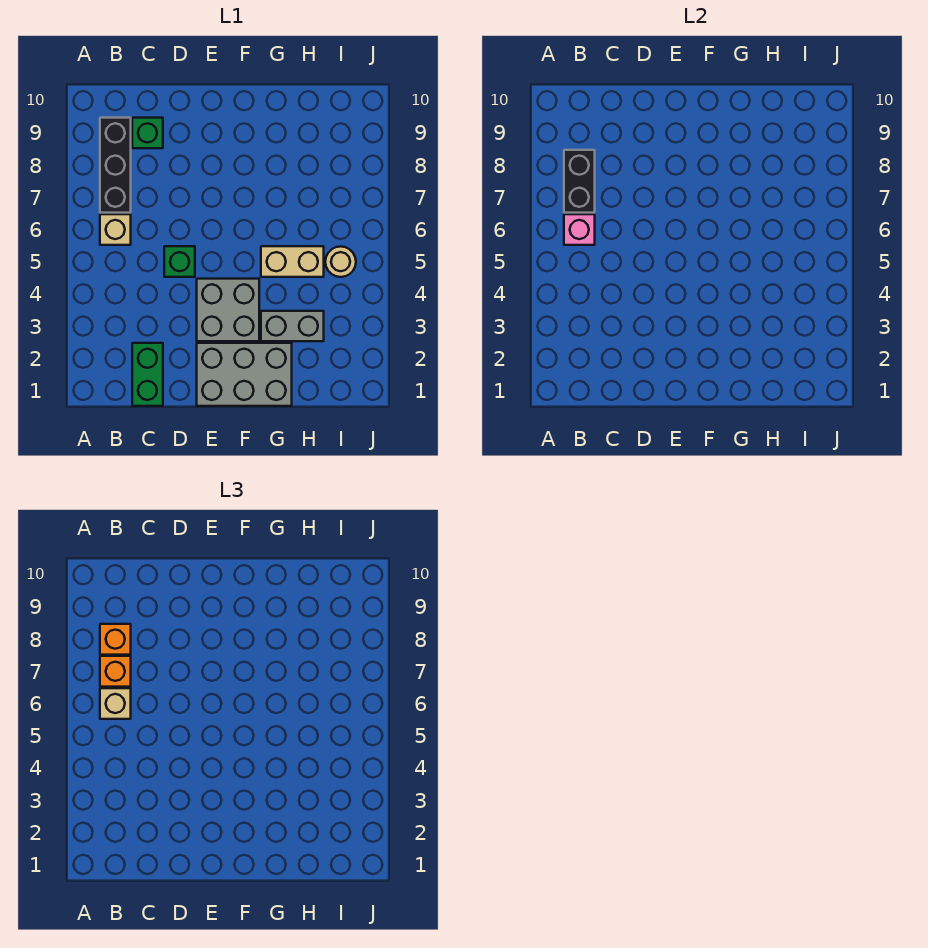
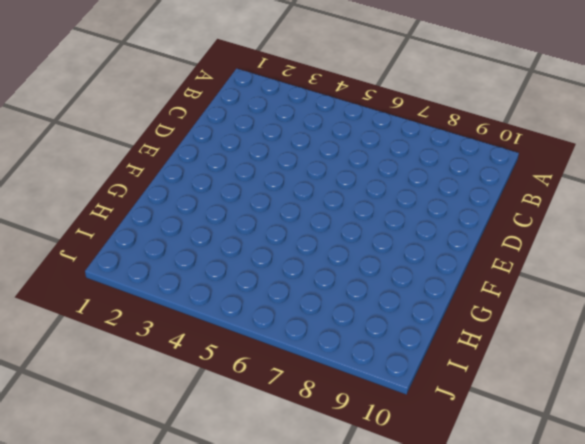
none -> tan brick B6 level 1
none -> black brick B7:B9 level 1
none -> green brick C1:C2 level 1

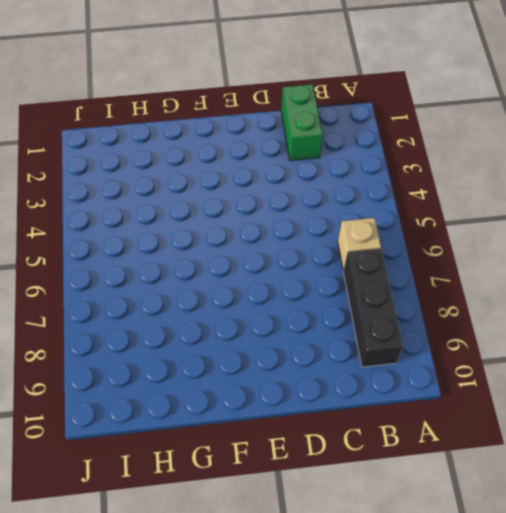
none -> green brick C9 level 1
none -> green brick D5 level 1
none -> grey brick E1:G2 level 1

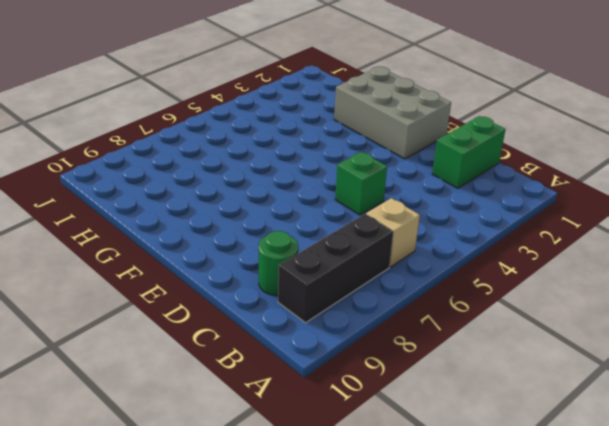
green round brick C9 level 1 -> green brick C9 level 1
none -> grey brick E3:F4 level 1
none -> grey brick G3:H3 level 1
none -> tan brick G5:H5 level 1

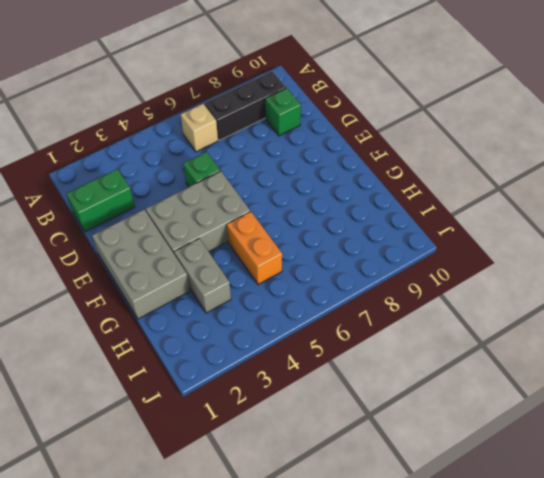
grey brick E3:F5 level 1 -> grey brick E3:F4 level 1
orange brick G5:H5 level 1 -> tan brick G5:H5 level 1
none -> tan round brick I5 level 1
none -> pink brick B6 level 2
none -> black brick B7:B8 level 2

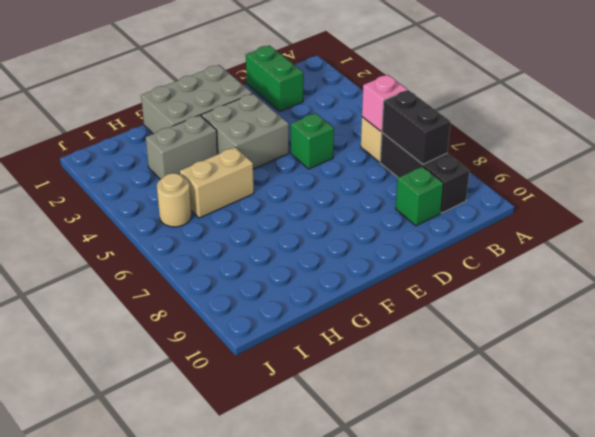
none -> tan brick B6 level 3
none -> orange brick B7 level 3
none -> orange brick B8 level 3

